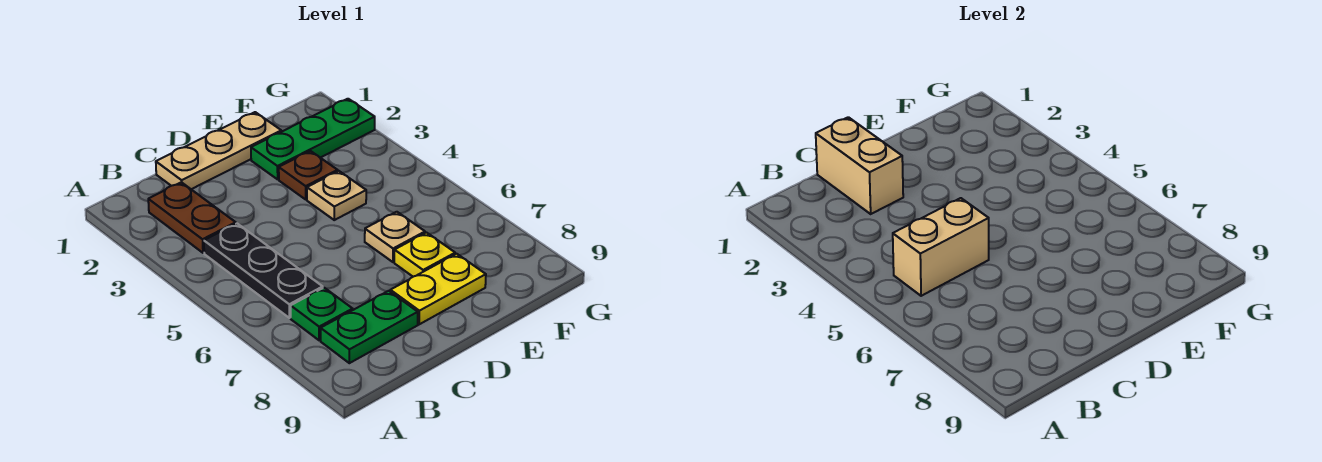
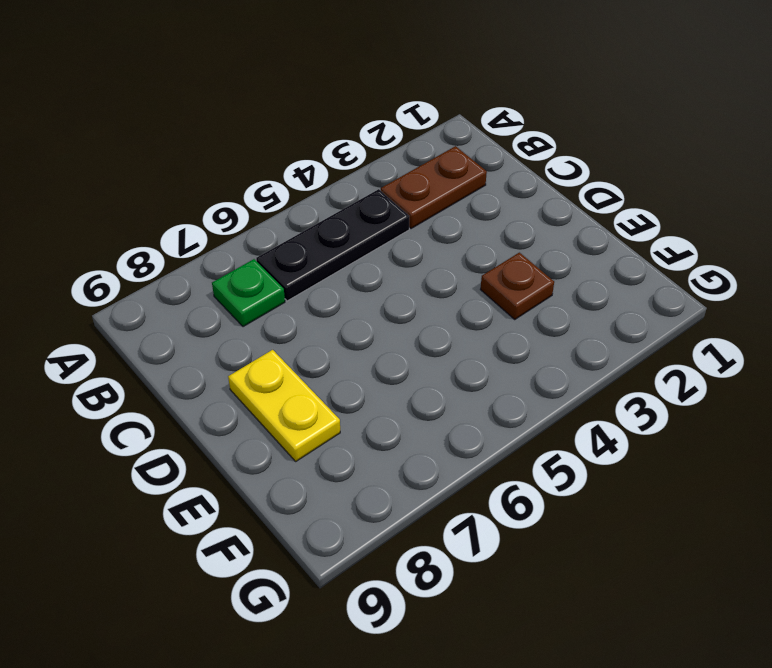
none -> green plate B8:C8 level 1
none -> tan plate C1:E1 level 1
none -> green plate E2:G2 level 1

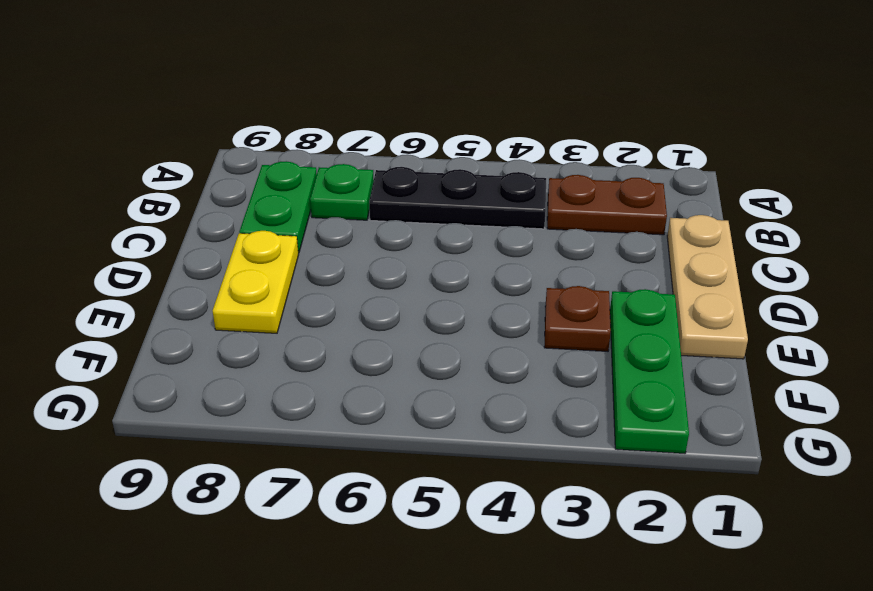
none -> tan plate E4 level 1
none -> tan plate E6 level 1
none -> yellow plate E7 level 1

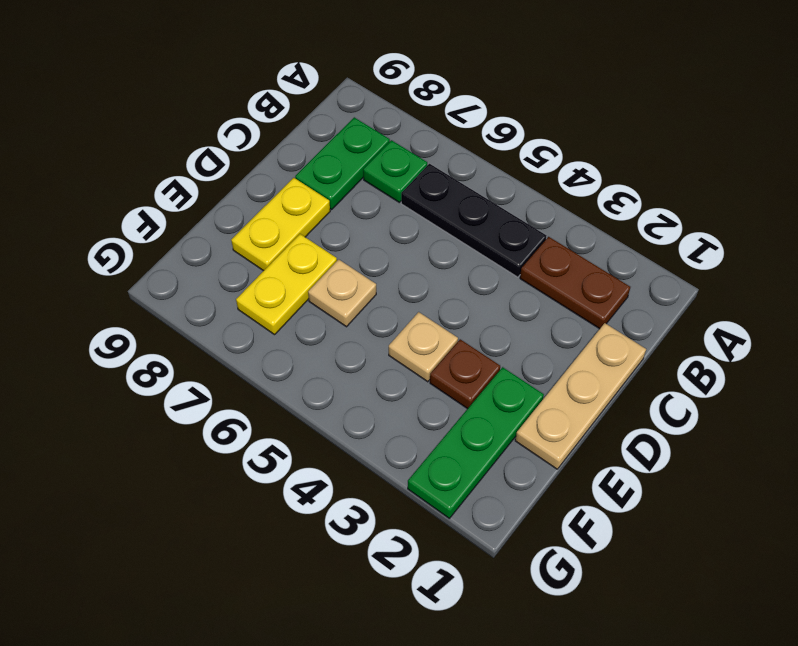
yellow plate E7:F7 level 1 -> yellow plate E7 level 1
none -> tan brick B5:C5 level 2
none -> tan brick C1:C2 level 2

